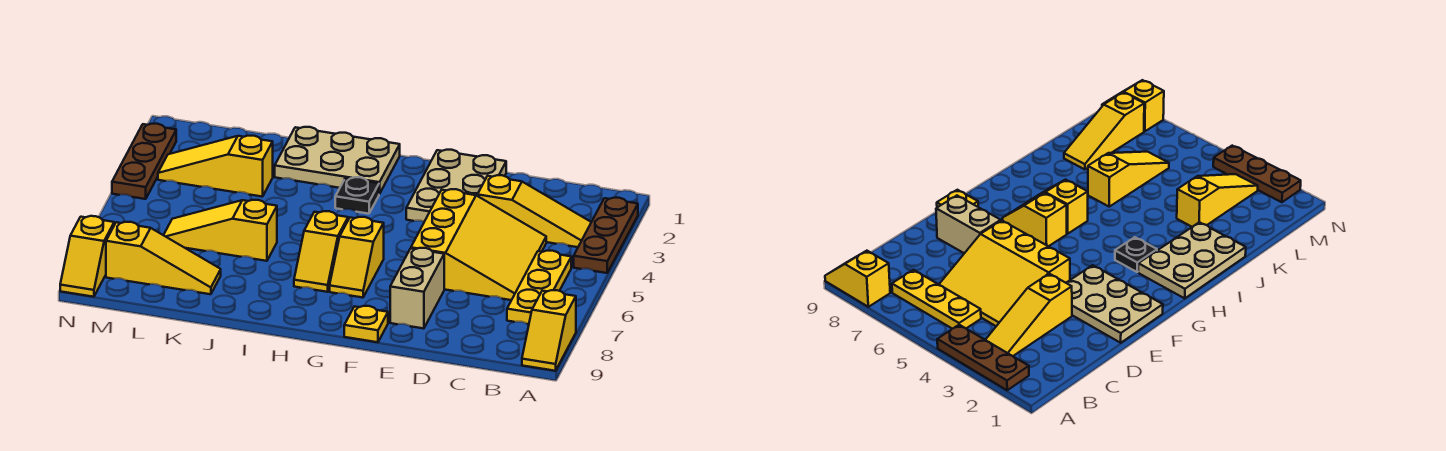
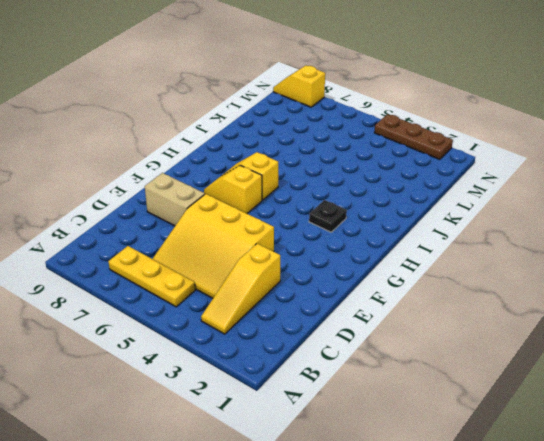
none -> brown plate A2:A4 level 1
none -> yellow slope A8:A9 level 1 top 8
none -> tan plate E1:F3 level 1

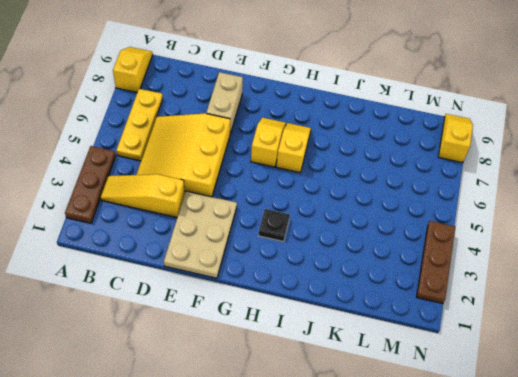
none -> yellow plate F9 level 1
none -> tan plate H1:J2 level 1
none -> yellow slope J6:L6 level 1 top J

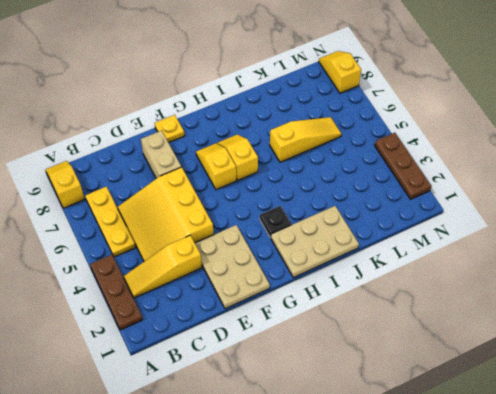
none -> yellow slope K3:M3 level 1 top K
none -> yellow slope K8:M8 level 1 top M

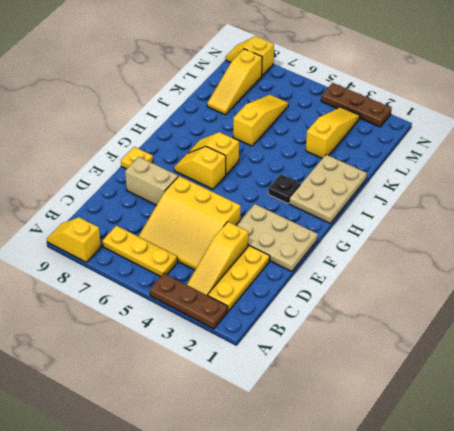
yellow plate B2:D2 level 1 -> none

